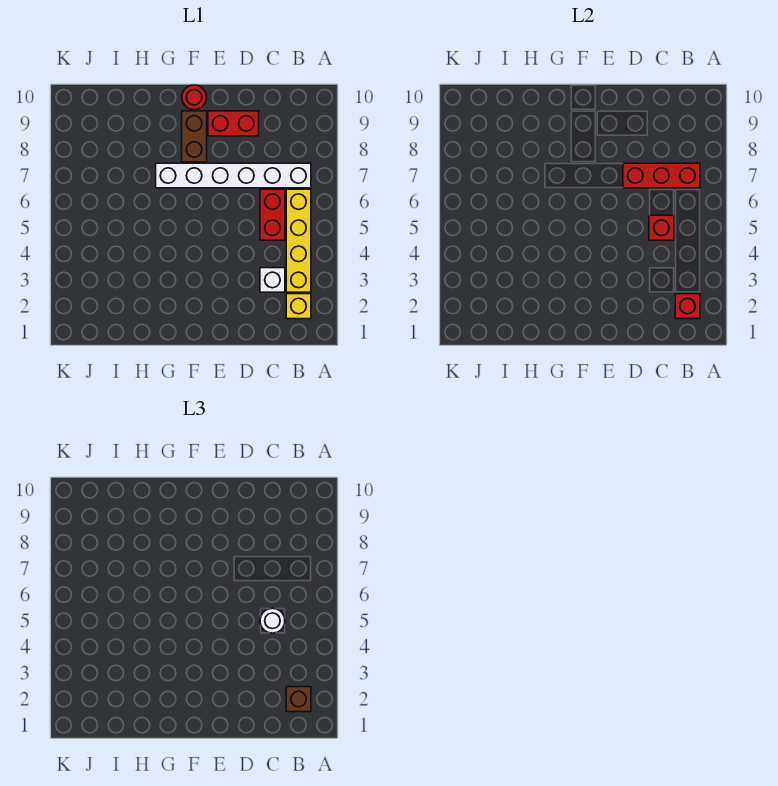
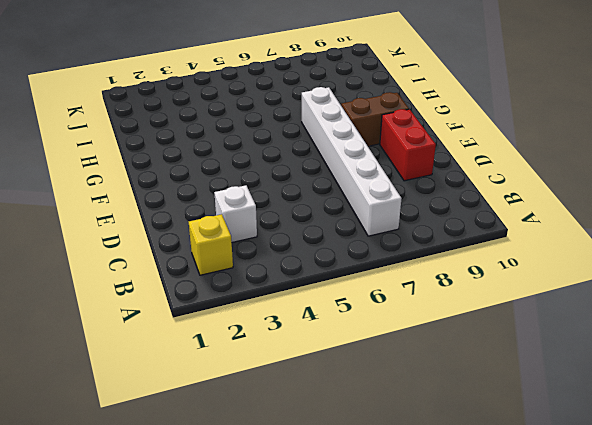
none -> yellow brick B3:B6 level 1
none -> red brick C5:C6 level 1
none -> red round brick F10 level 1

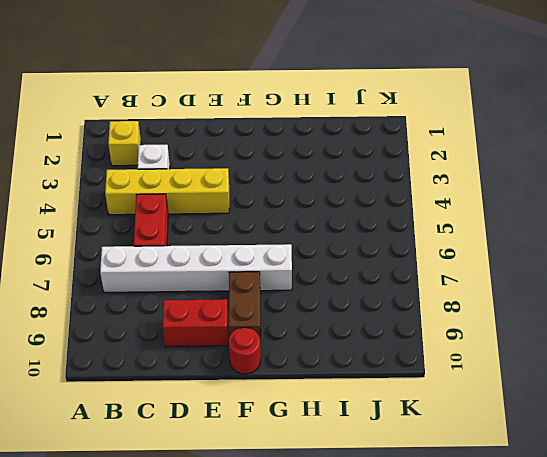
yellow brick B4:E4 level 1 -> yellow brick B3:B6 level 1
none -> red brick B2 level 2
none -> red brick B7:D7 level 2
none -> red brick C5 level 2

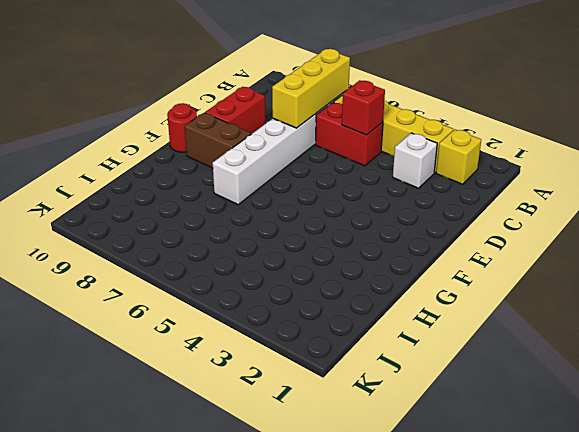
yellow brick B7:D7 level 2 -> red brick B7:D7 level 2
none -> red brick B2 level 2
none -> brown brick B2 level 3
none -> white round brick C5 level 3

